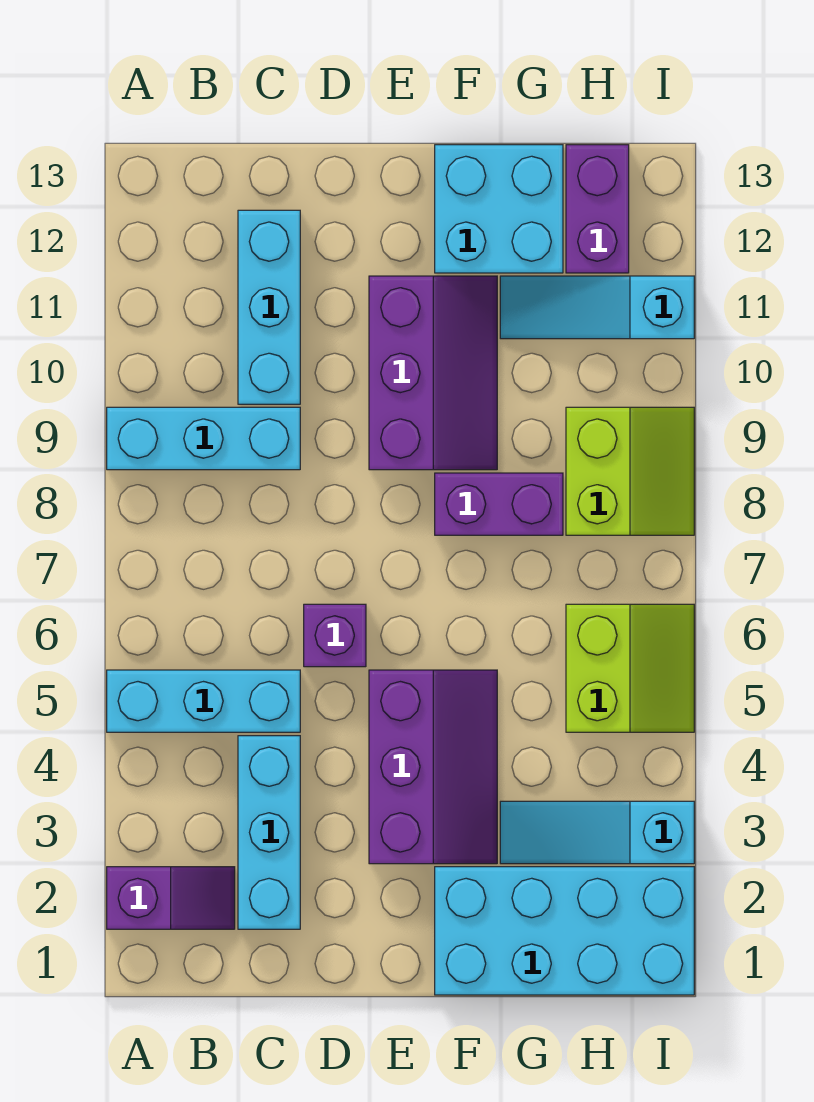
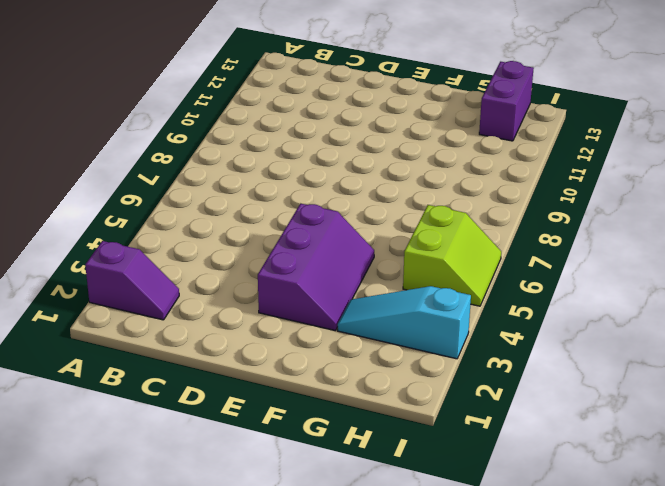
none -> cyan brick A5:C5 level 1
none -> cyan brick A9:C9 level 1
none -> cyan brick C2:C4 level 1

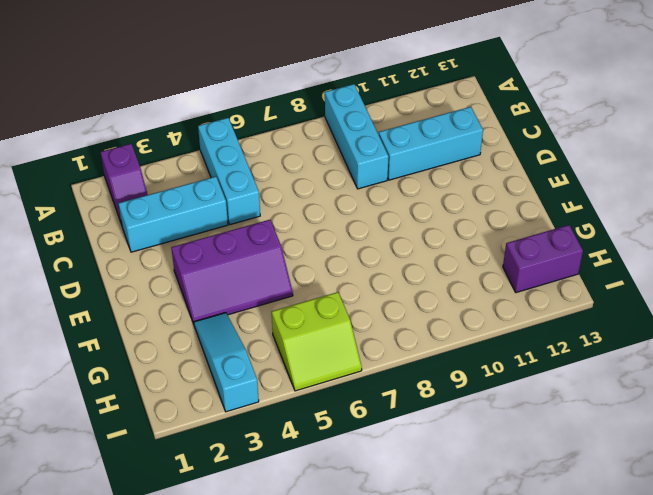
none -> purple brick D6 level 1
none -> purple slope E9:F11 level 1 top E
none -> cyan brick F1:I2 level 1

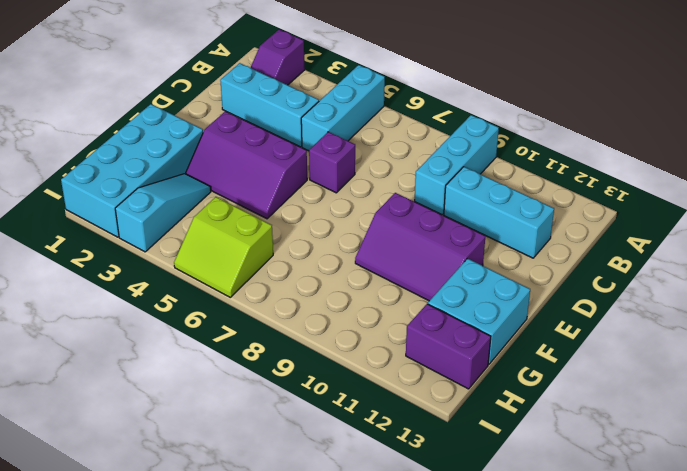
none -> purple brick F8:G8 level 1
none -> cyan slope G11:I11 level 1 top I
none -> lime slope H8:I9 level 1 top H

